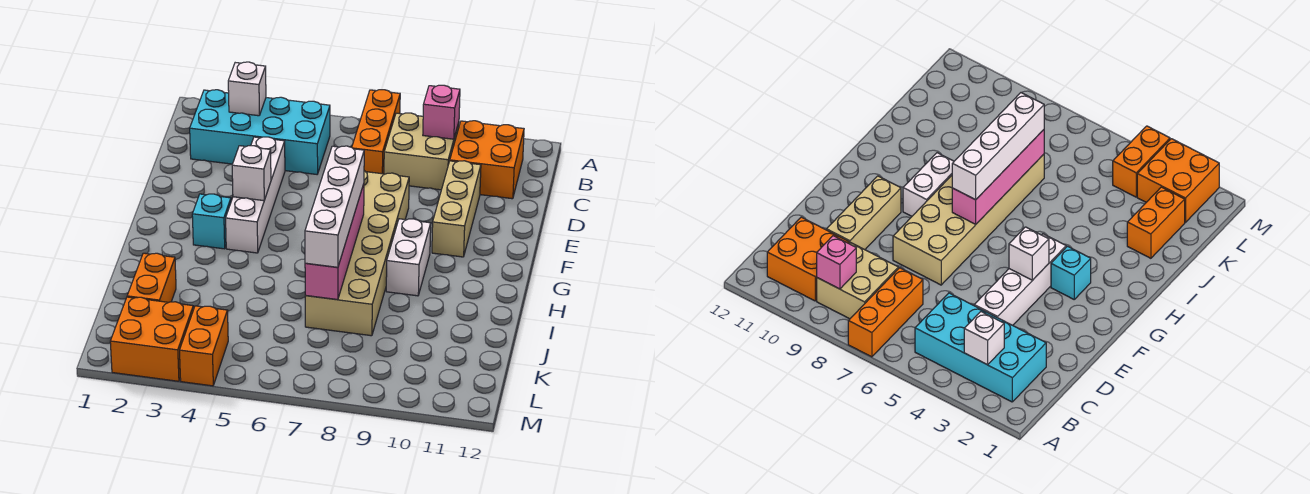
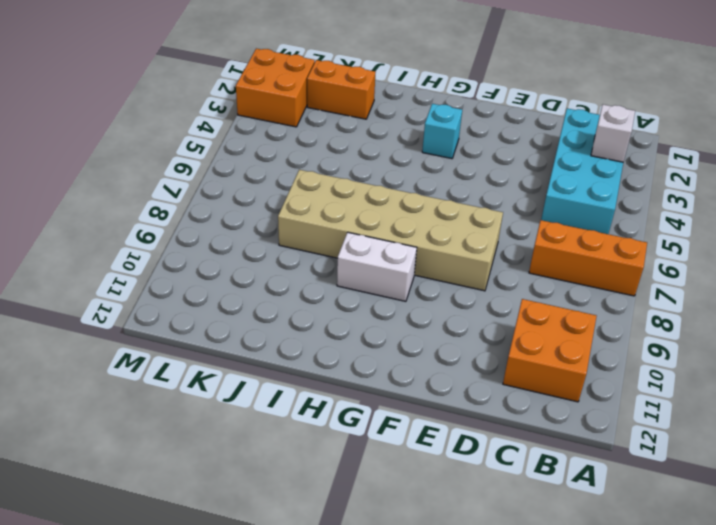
none -> tan brick B8:C9 level 1
none -> white brick D4:G4 level 1
none -> tan brick D10:F10 level 1

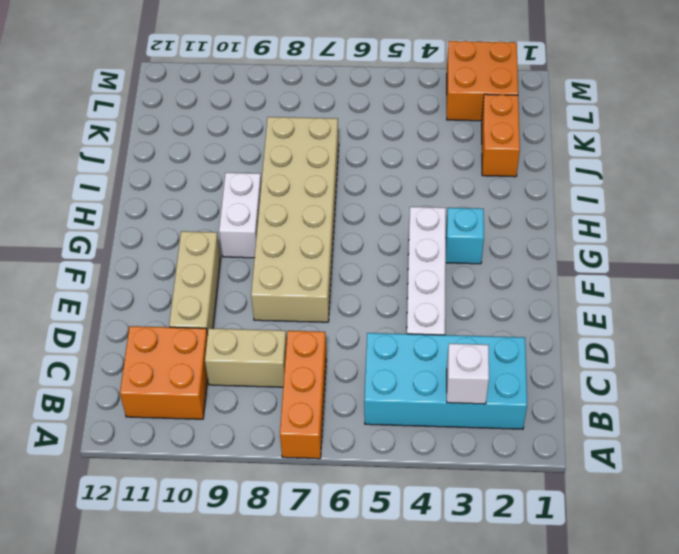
tan brick C8:C9 level 1 -> tan brick B8:C9 level 1
none -> orange brick L4:M4 level 1
none -> pink brick B9 level 2
none -> white brick F4 level 2

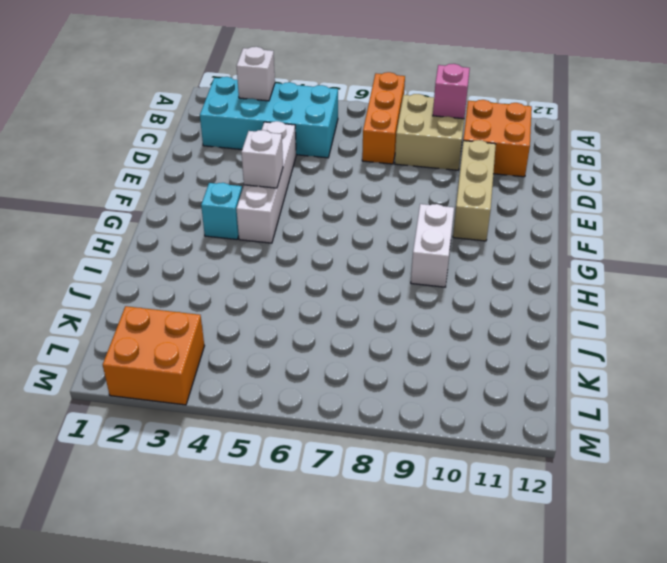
none -> tan brick E7:J8 level 1
none -> orange brick J2:K2 level 1
none -> orange brick L4:M4 level 1

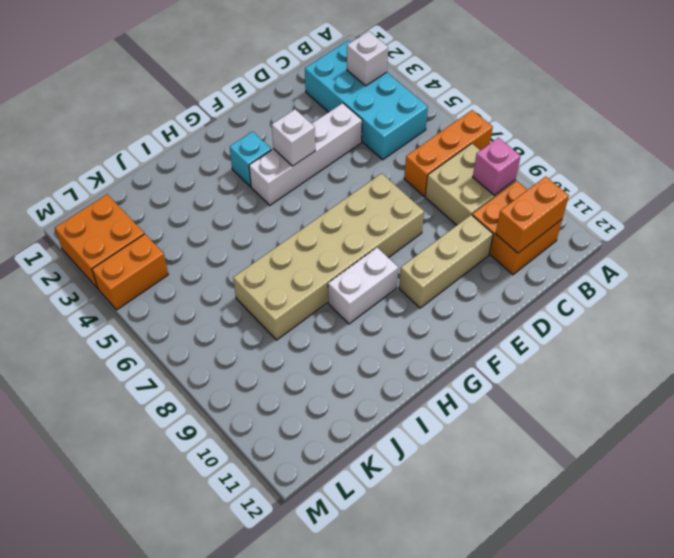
orange brick B11:C11 level 2 -> orange brick J2:K2 level 1
none -> pink brick G7:J7 level 2
none -> white brick G7:J7 level 3

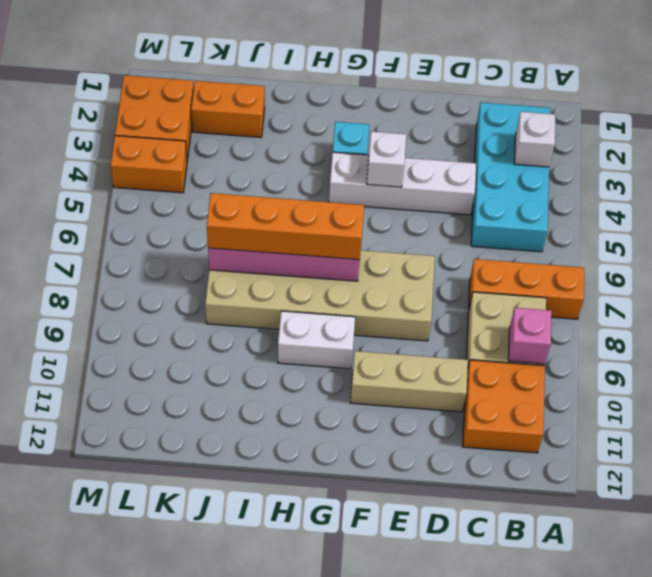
orange brick G7:J7 level 3 -> white brick G7:J7 level 3

